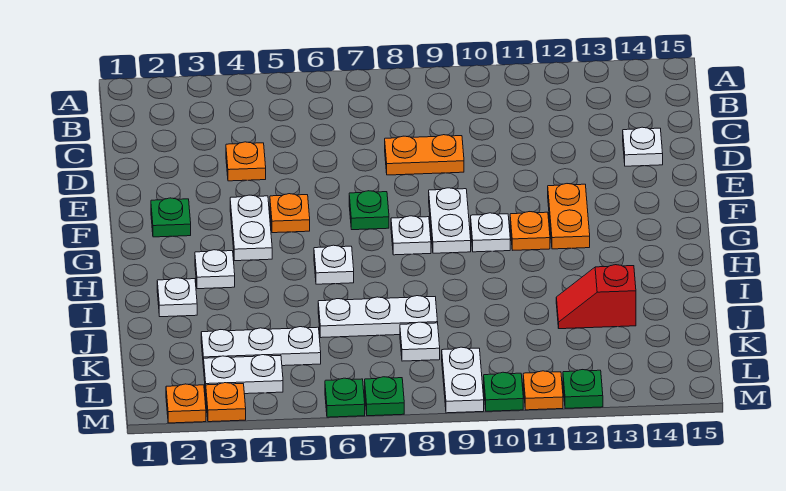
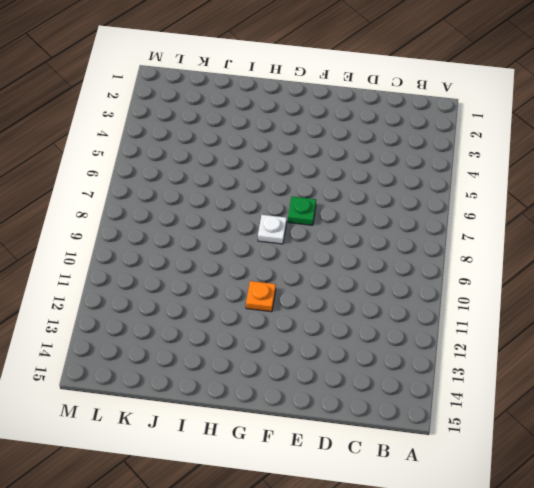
none -> orange plate D4 level 1
none -> orange plate D8:D9 level 1
none -> white plate D14 level 1

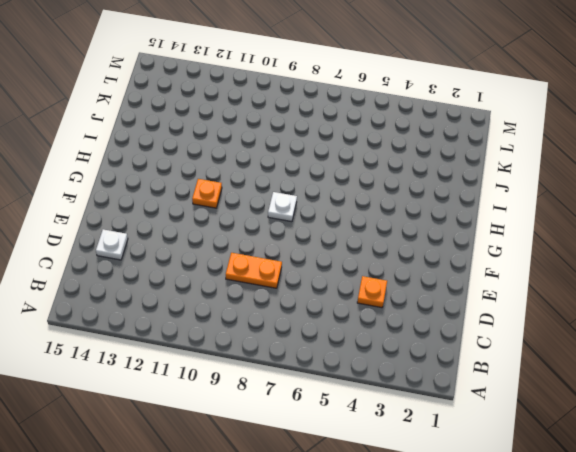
none -> green plate F2 level 1
none -> white plate F4:G4 level 1
none -> orange plate F5 level 1

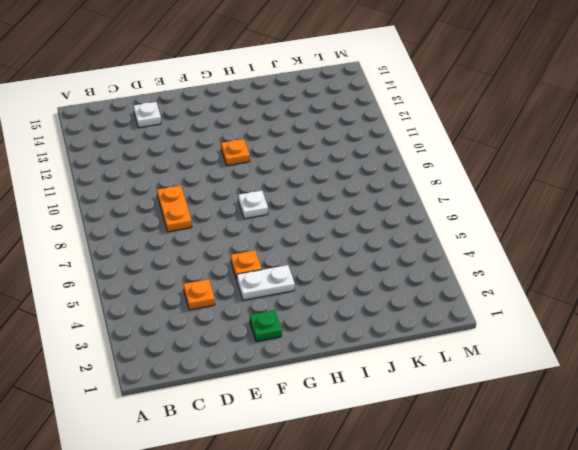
none -> green plate F7 level 1
none -> white plate F9:G9 level 1
none -> orange plate F12:G12 level 1

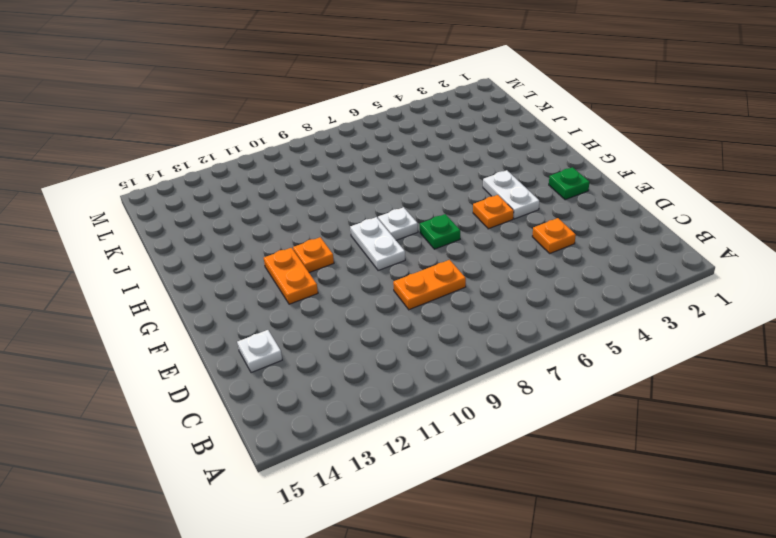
none -> white plate G10 level 1
none -> white plate H3 level 1
none -> white plate H6 level 1

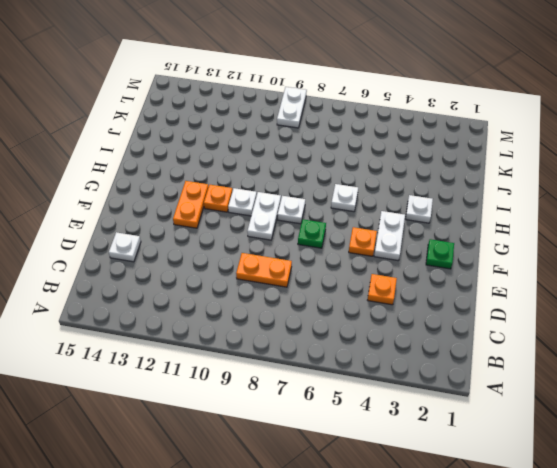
none -> white plate I2 level 1
none -> white plate J6:J8 level 1
none -> red slope J12:J13 level 1 top 13

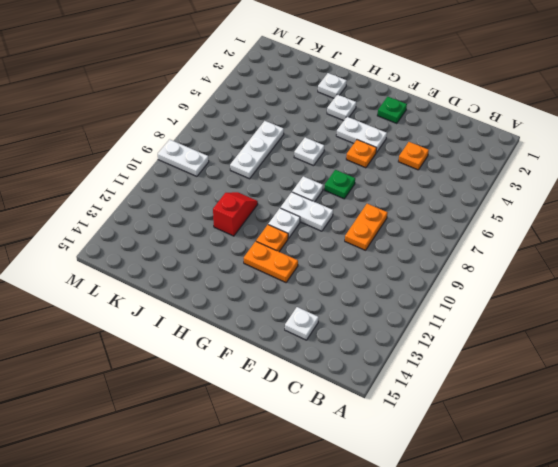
red slope I10:I11 level 1 top 11 -> red slope J12:J13 level 1 top 13
none -> white plate K3:K5 level 1
none -> white plate K8 level 1
none -> white plate L3:L4 level 1

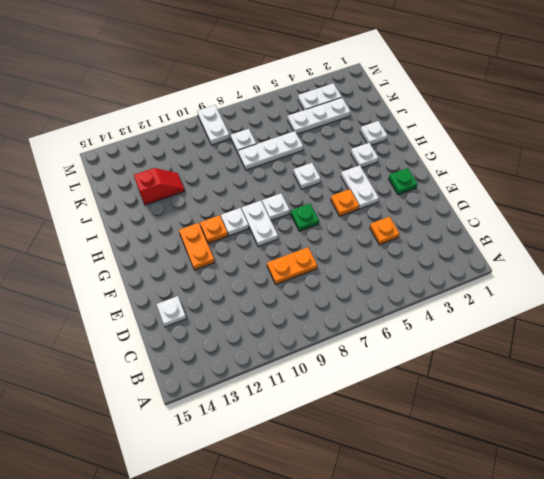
none -> orange plate M2 level 1
none -> orange plate M3 level 1
none -> green plate M6 level 1

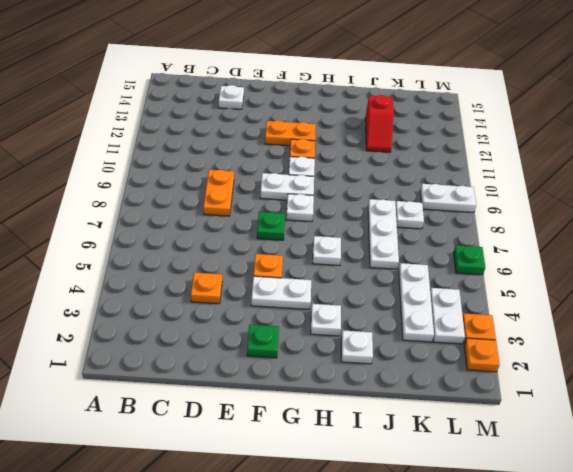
none -> green plate M7 level 1
none -> green plate M10 level 1
none -> orange plate M11 level 1

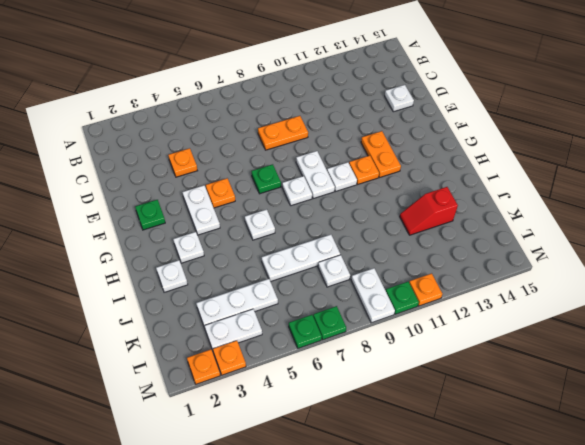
none -> green plate M12 level 1

